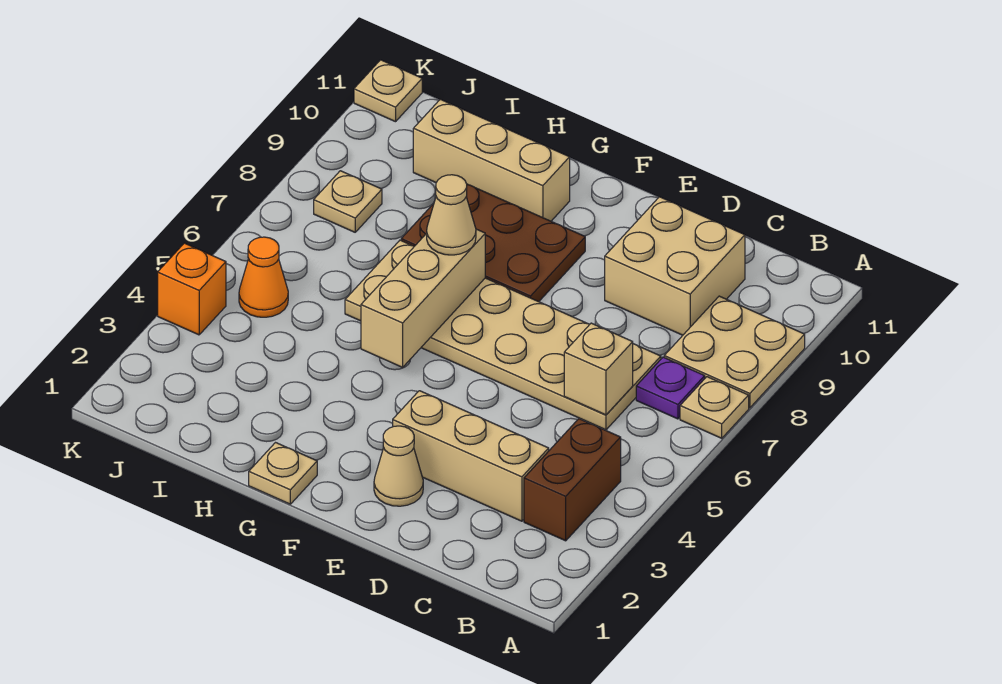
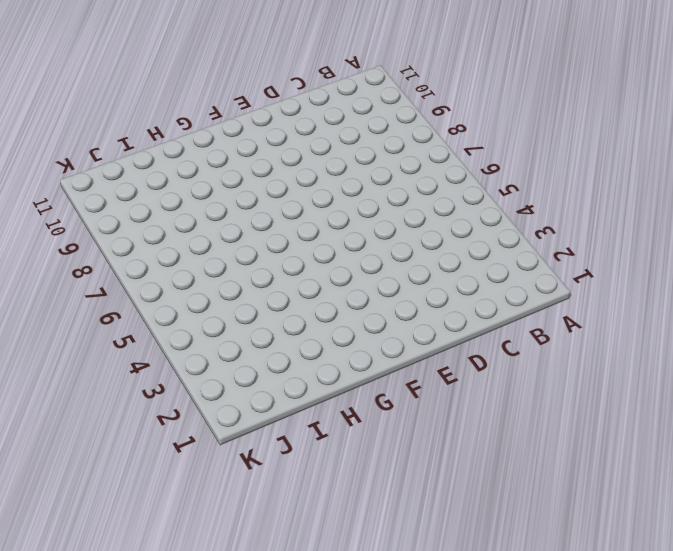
none -> tan plate A7 level 1
none -> tan plate A8:B9 level 1
none -> brown brick B3:B4 level 1

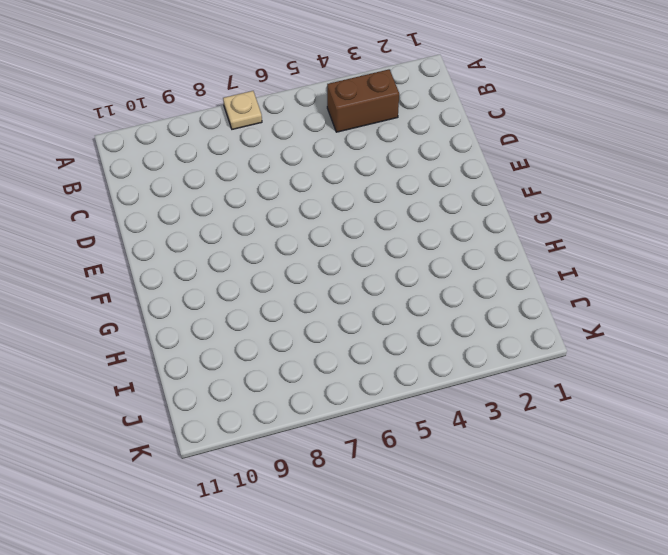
none -> tan plate A8:B9 level 1
none -> purple plate B7 level 1
none -> tan brick C3:E3 level 1

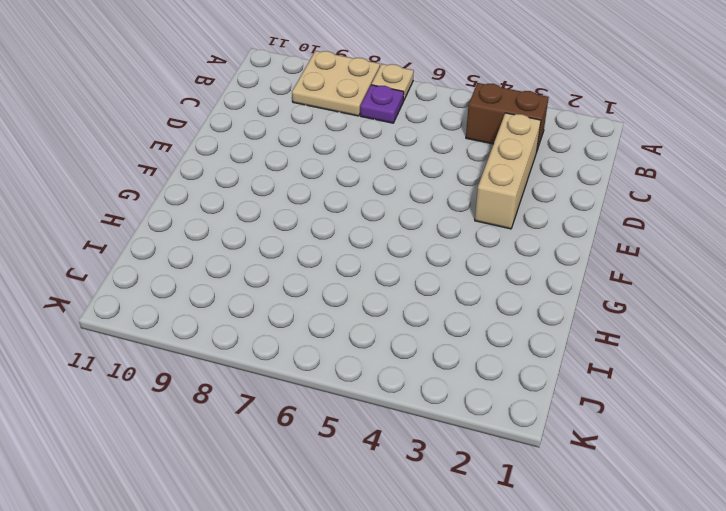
none -> tan plate C6:H7 level 1
none -> tan brick C9:D10 level 1
none -> tan cone E2 level 1

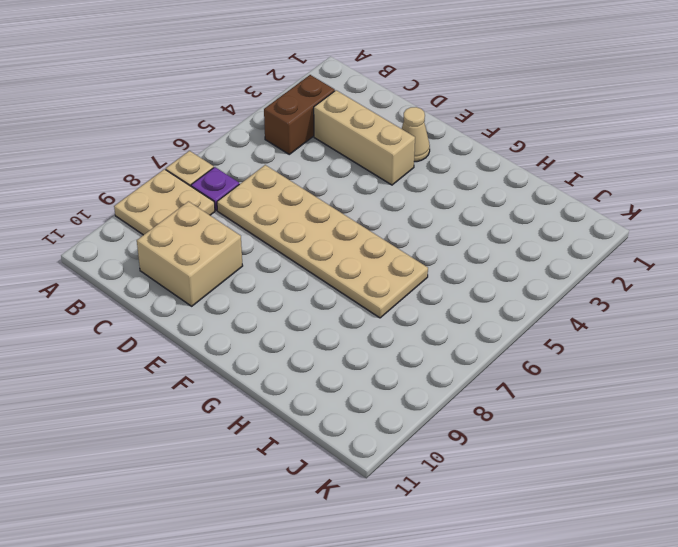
none -> brown plate F8:H9 level 1
none -> tan plate G1 level 1
none -> tan brick G10:I10 level 1

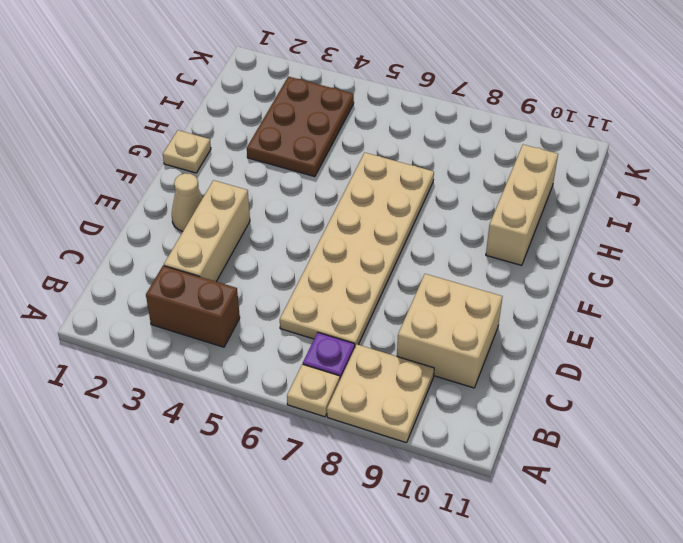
brown plate H3:J4 level 1 -> brown plate F8:H9 level 1
none -> orange cone J5 level 1
none -> tan plate J8 level 1
none -> orange brick K4 level 1

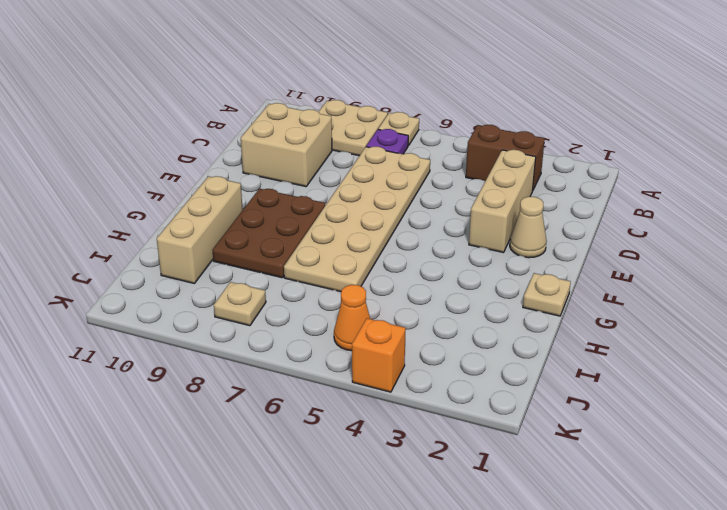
none -> tan plate K11 level 1
none -> tan brick C6 level 2
none -> tan brick G5:G7 level 2

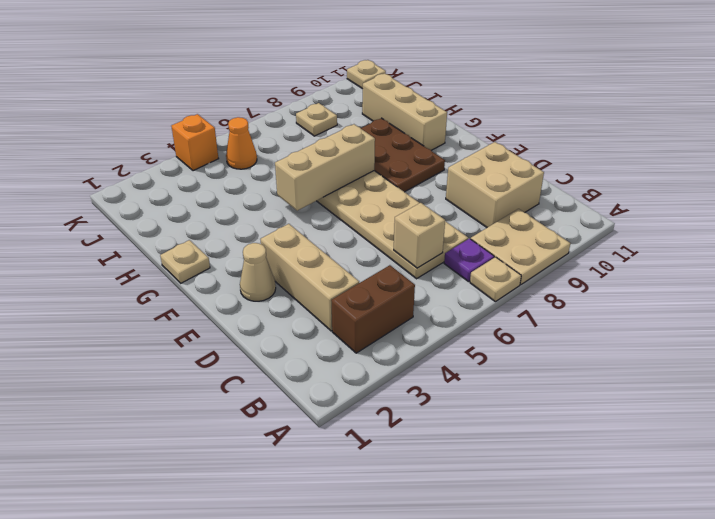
none -> tan cone G7 level 3

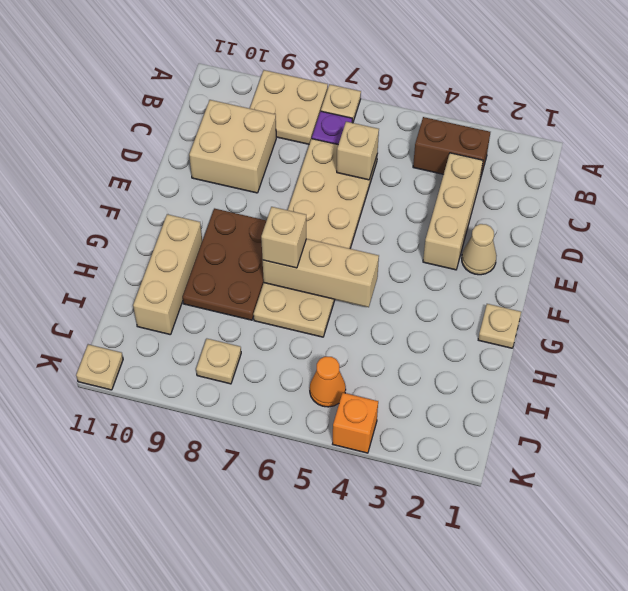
tan brick G7 level 3 -> tan cone G7 level 3

